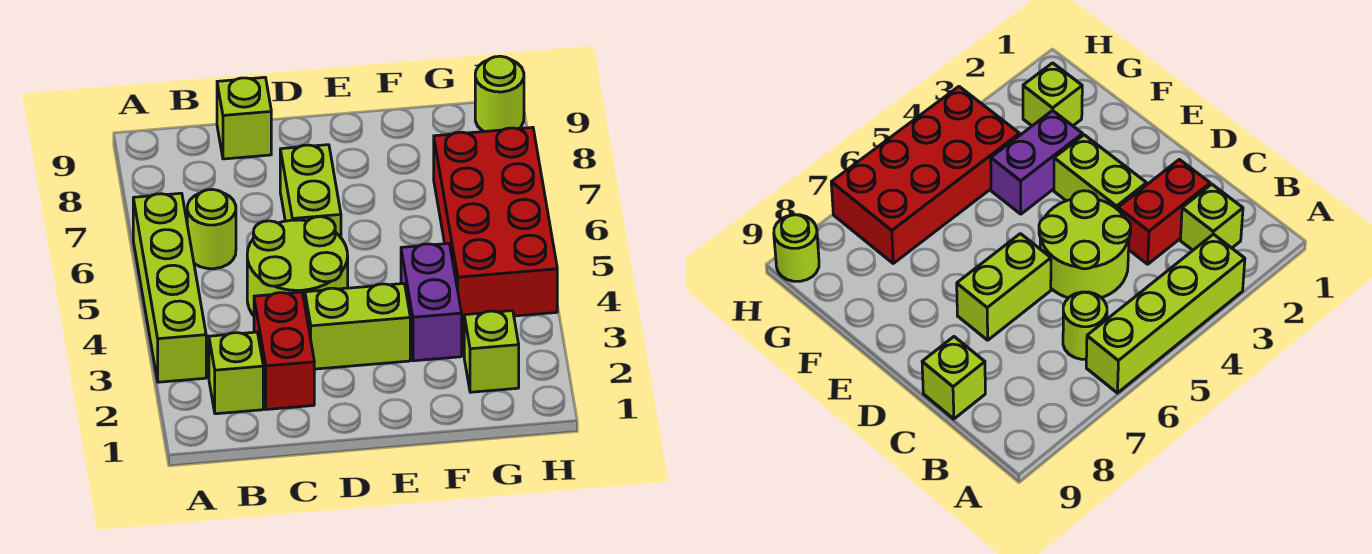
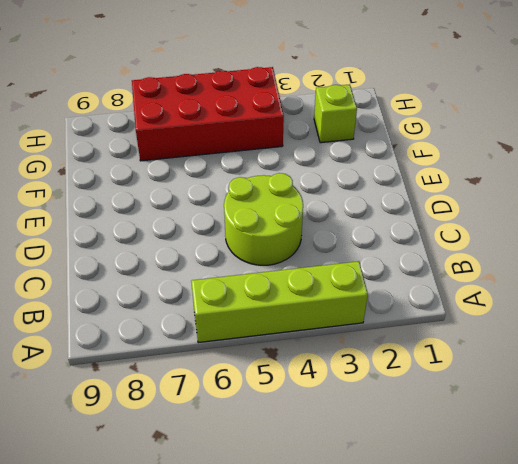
none -> lime brick B2 level 1
none -> lime round brick B6 level 1
none -> red brick C2:C3 level 1

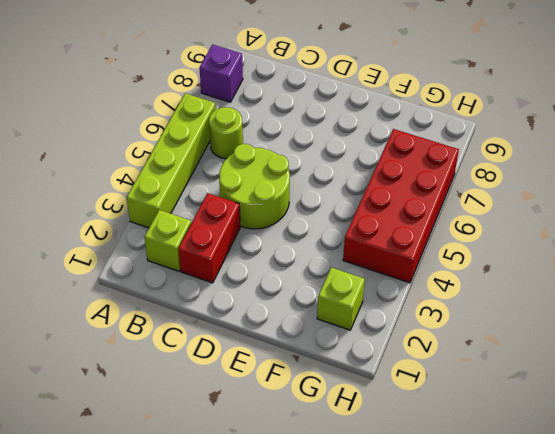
purple brick A8 level 1 -> none
none -> lime brick C9 level 1
none -> lime brick D3:E3 level 1
none -> lime brick D6:D7 level 1

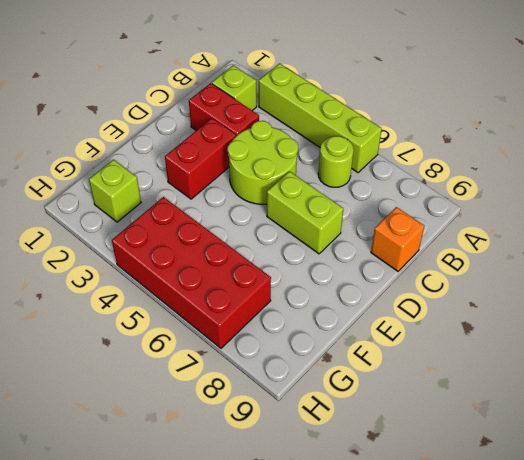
orange brick C9 level 1 -> lime brick C9 level 1
red brick D3:E3 level 1 -> lime brick D3:E3 level 1
none -> purple brick F3:F4 level 1
none -> lime round brick H9 level 1

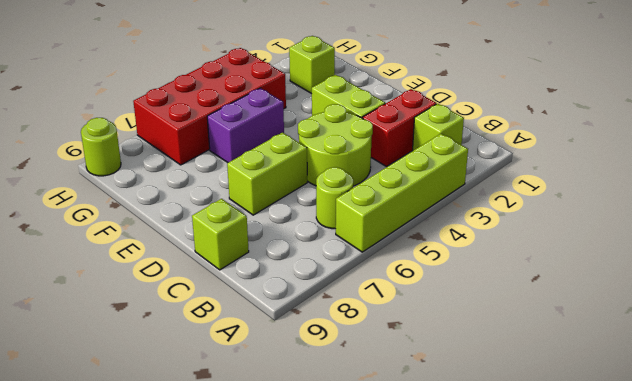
purple brick F5:F6 level 1 -> purple brick F3:F4 level 1

